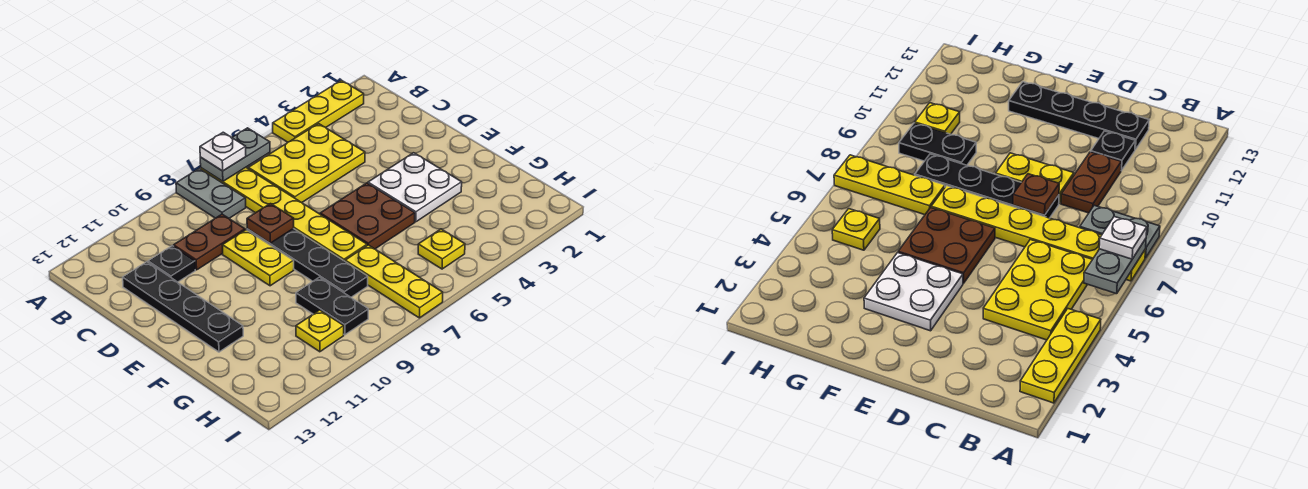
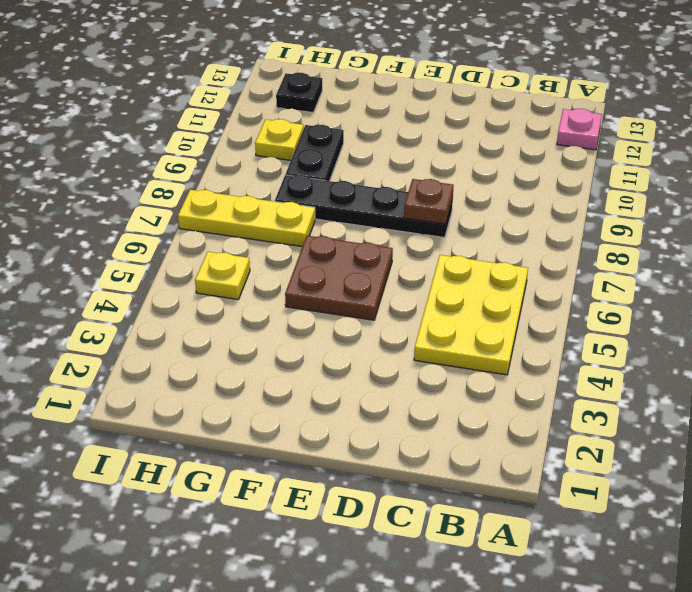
pink plate A12 level 1 -> none
black plate G9:G10 level 1 -> black plate G9:H9 level 1
black plate H12 level 1 -> black plate C11 level 1
none -> yellow plate A2:A4 level 1
none -> yellow plate A7:F7 level 1
none -> grey plate A8:B8 level 1

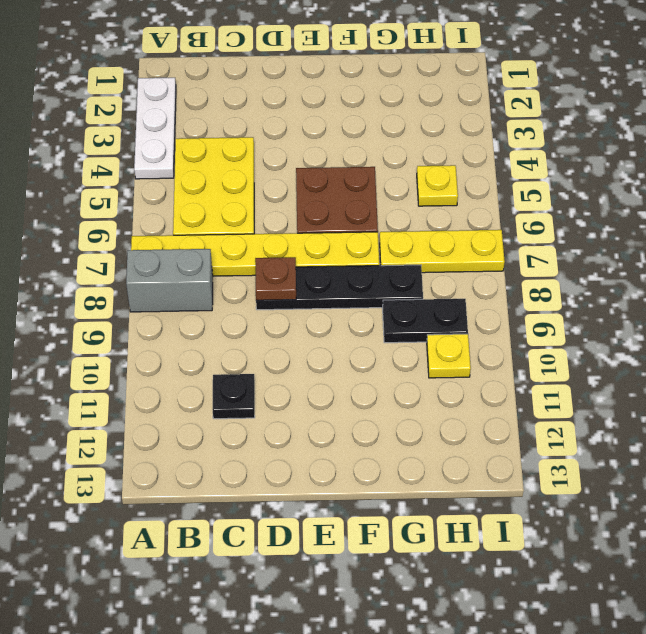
white plate A2:A4 level 1 -> yellow plate A2:A4 level 1
grey brick A8:B8 level 1 -> grey plate A8:B8 level 1
none -> brown plate C9:C10 level 1
none -> black plate C12:F12 level 1
none -> yellow plate D9:E9 level 1

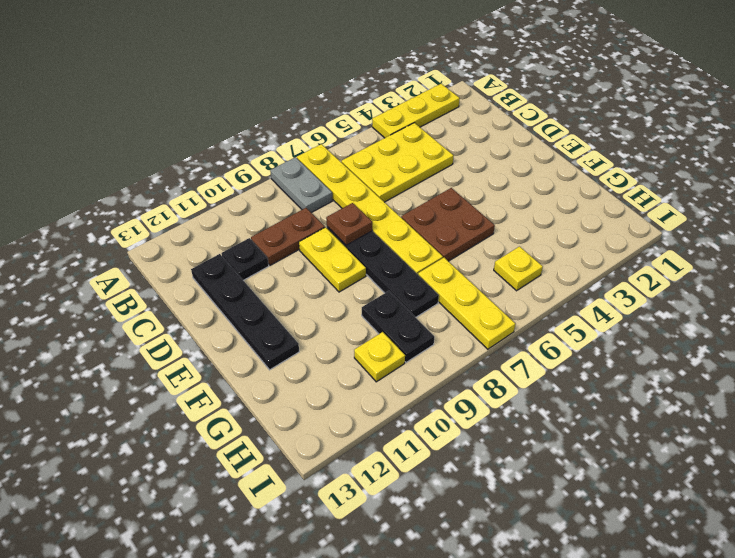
none -> white plate E3:F4 level 1
none -> grey plate A6:A7 level 2
none -> white plate A7 level 3

